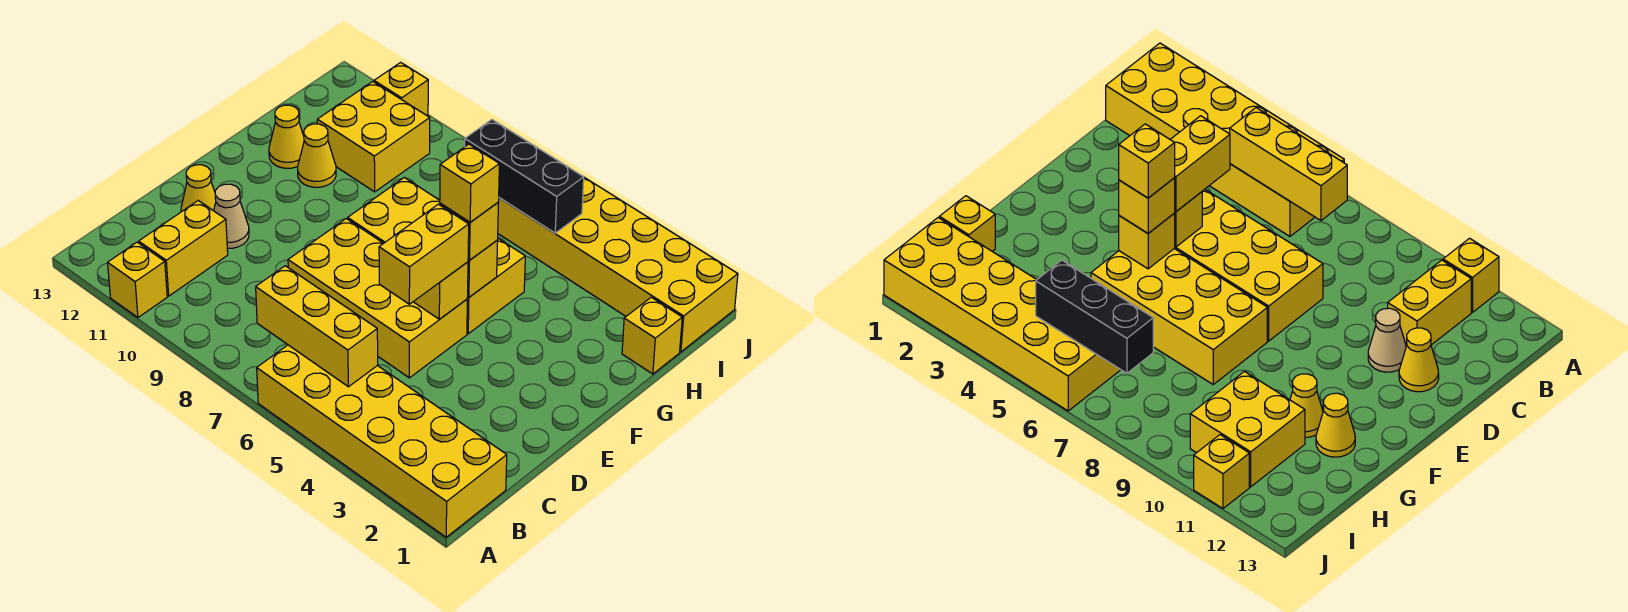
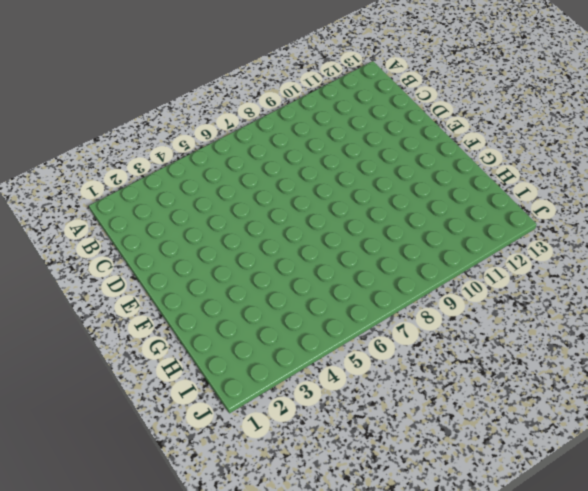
none -> yellow brick A1:B6 level 1
none -> yellow brick A11 level 1
none -> yellow brick B11:C11 level 1

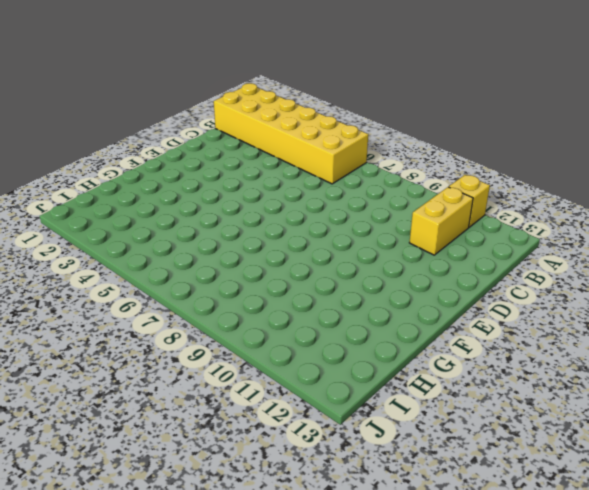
none -> yellow brick D5:E8 level 1
none -> tan cone D11 level 1
none -> yellow cone D12 level 1

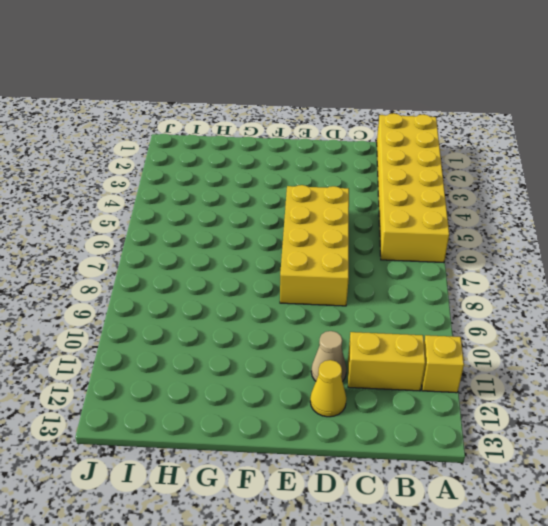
none -> yellow brick F5:G8 level 1
none -> yellow cone G11 level 1
none -> yellow cone G12 level 1

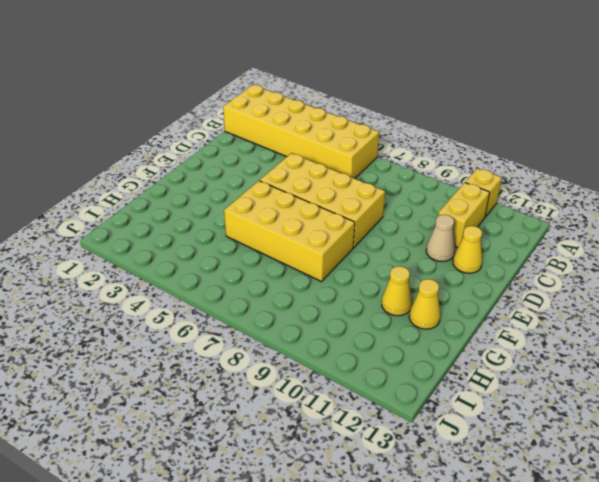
none -> yellow brick H1 level 1
none -> yellow brick H10:I11 level 1
none -> yellow brick I1:J6 level 1

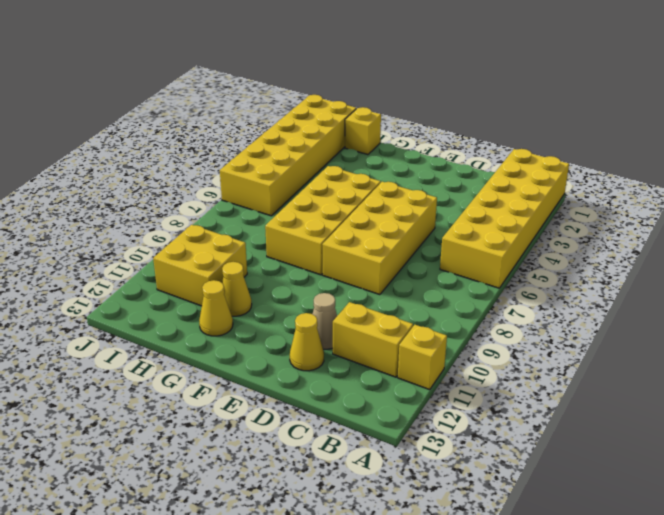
none -> yellow brick J11 level 1
none -> yellow brick B5:B7 level 2
none -> yellow brick E5 level 2

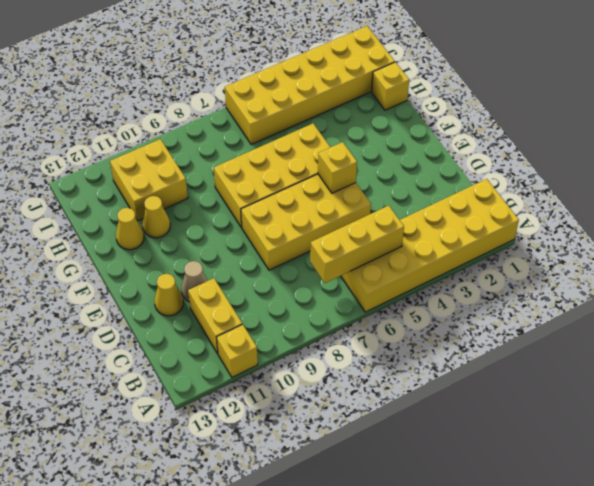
none -> yellow brick J11 level 1
none -> yellow brick F5 level 2
none -> black brick I5:I7 level 2

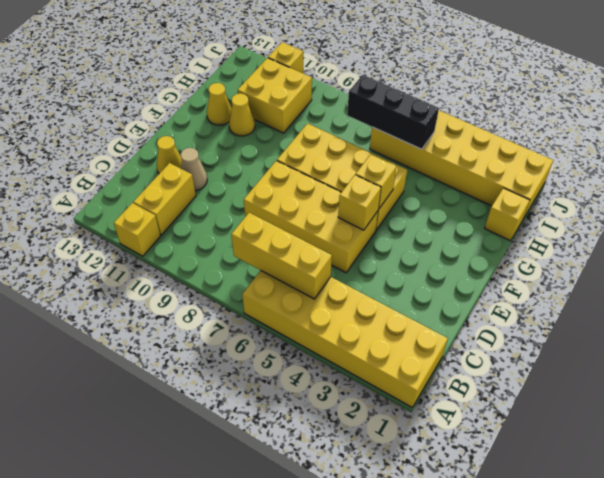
none -> yellow brick D5:E5 level 3
none -> yellow brick F5 level 3
none -> yellow brick F5 level 4

